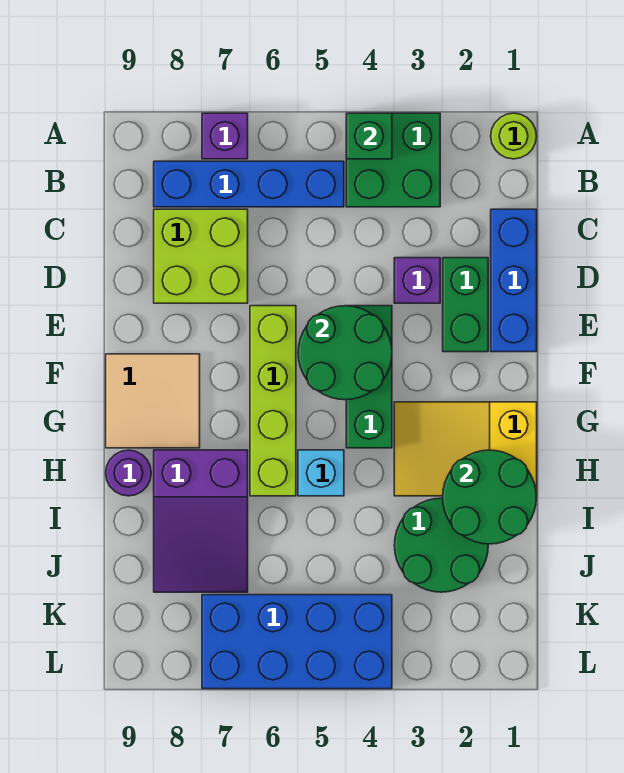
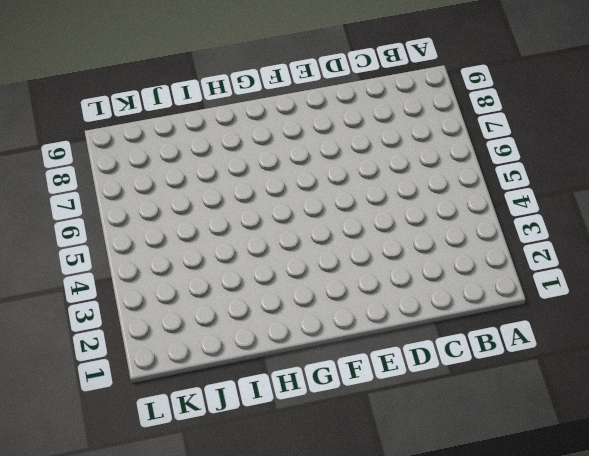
none -> lime round brick A1 level 1
none -> green brick A3:B4 level 1
none -> purple brick A7 level 1

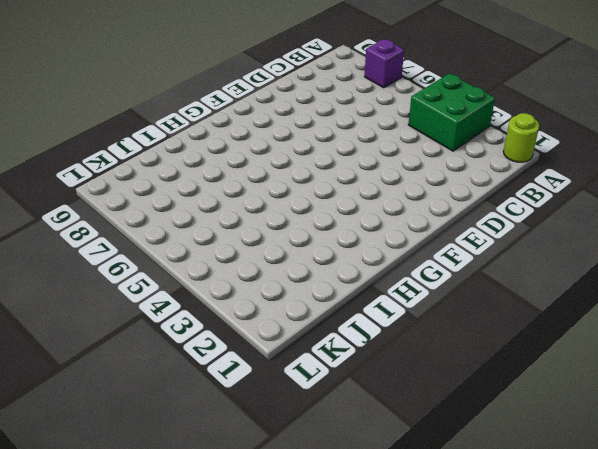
none -> blue brick B5:B8 level 1
none -> blue brick C1:E1 level 1
none -> lime brick C7:D8 level 1

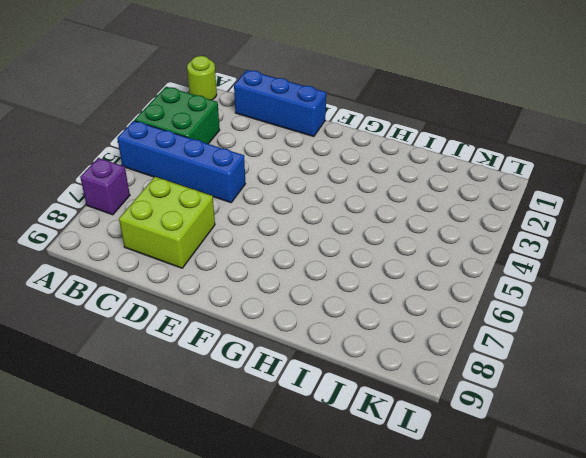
blue brick A5:D5 level 1 -> blue brick B5:B8 level 1
none -> green brick D2:E2 level 1
none -> purple brick D3 level 1
none -> green brick E4:G4 level 1

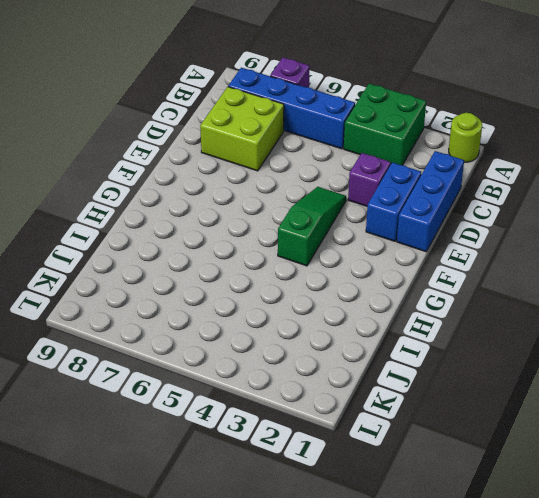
blue brick D2:E2 level 1 -> green brick D2:E2 level 1
green slope E4:G4 level 1 top G -> green brick E4:G4 level 1
none -> lime brick E6:H6 level 1
none -> tan tile F8:G9 level 1
none -> yellow slope G1:H3 level 1 top 1

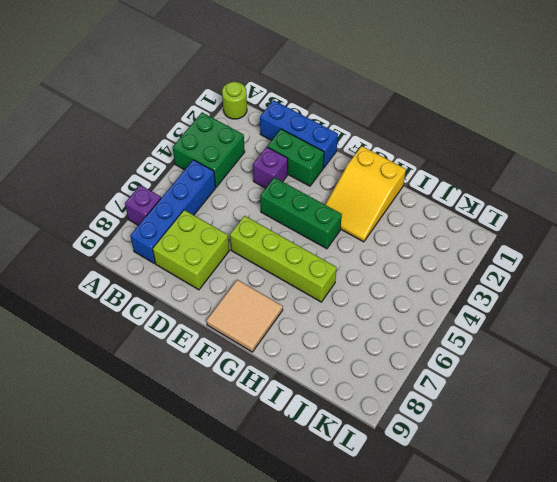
none -> cyan brick H5 level 1
none -> purple slope H7:J8 level 1 top H
none -> purple round brick H9 level 1

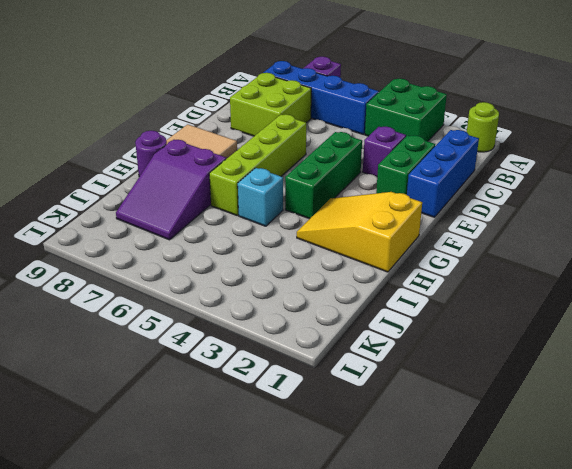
none -> green round brick I2:J3 level 1
none -> blue brick K4:L7 level 1
none -> green brick A4 level 2

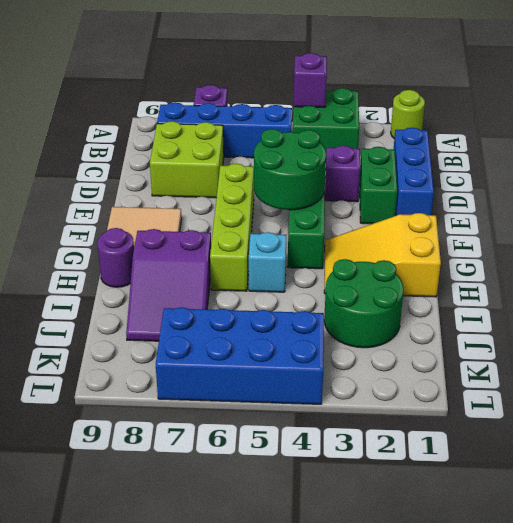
purple brick A4 level 2 -> green brick A4 level 2
none -> green round brick H1:I2 level 2

